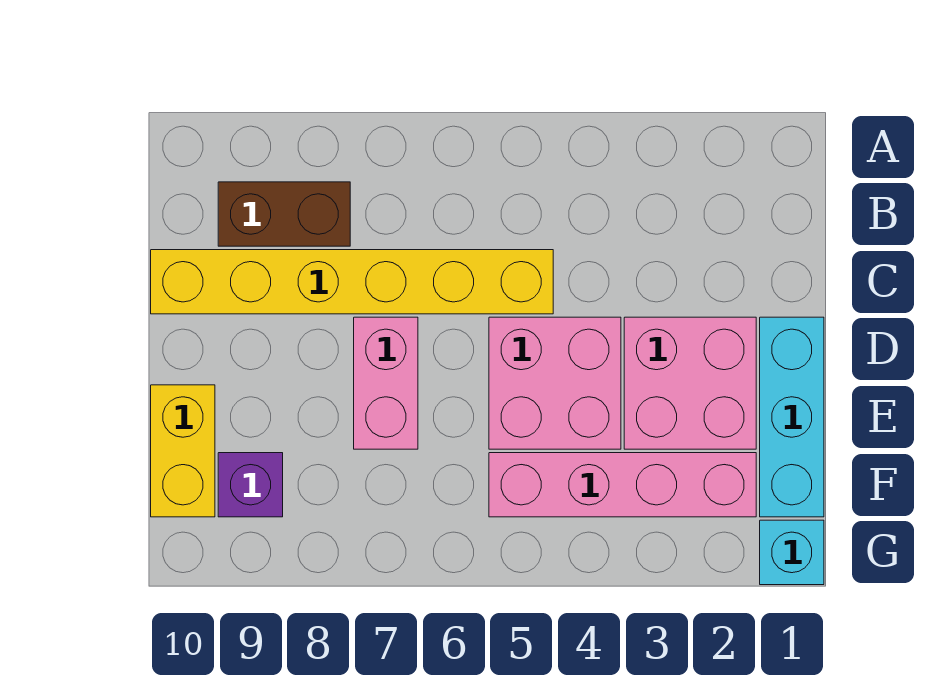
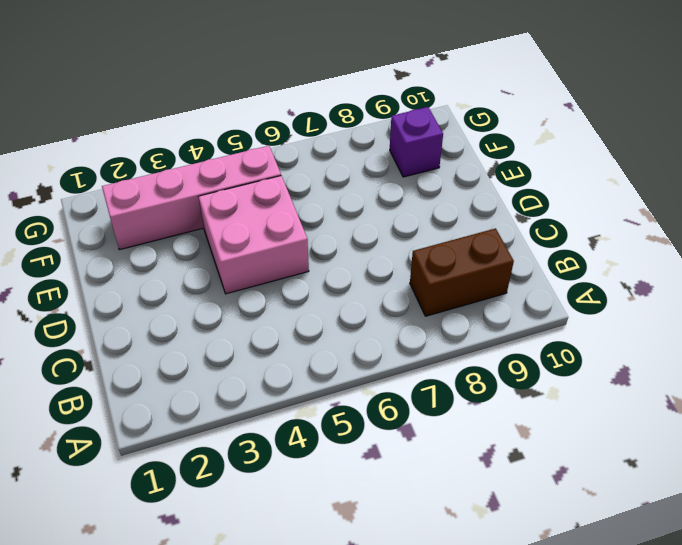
none -> yellow brick C5:C10 level 1
none -> cyan brick D1:F1 level 1

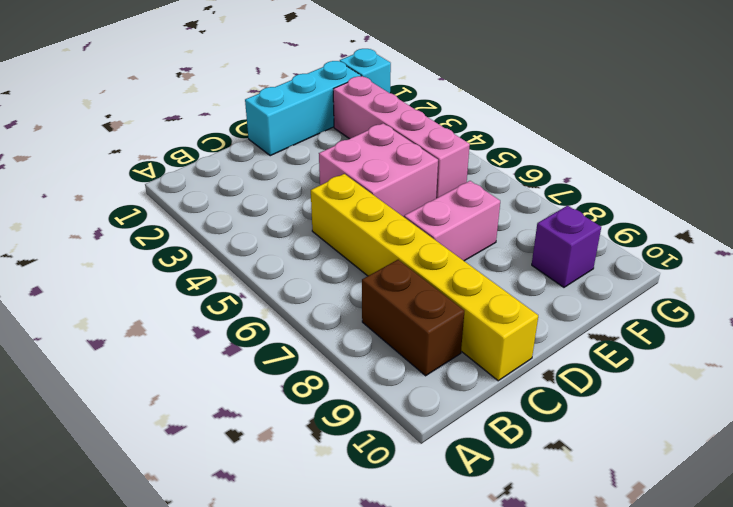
none -> pink brick D2:E3 level 1
none -> yellow brick E10:F10 level 1

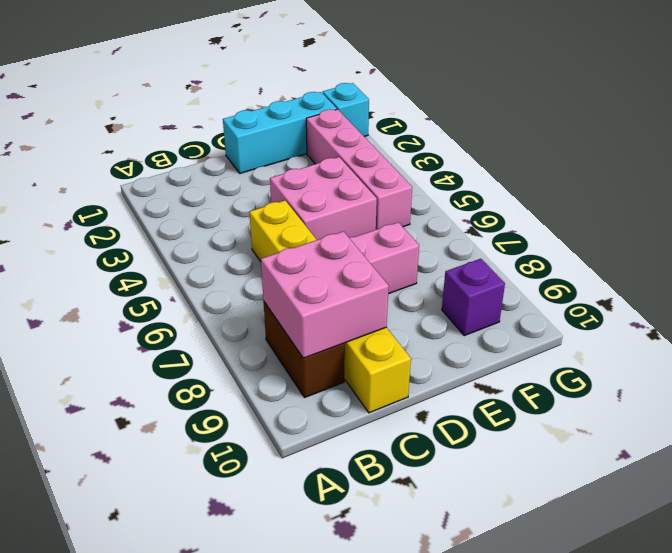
pink brick B8:C9 level 2 -> pink brick D2:E3 level 1
none -> yellow brick E10:F10 level 1

